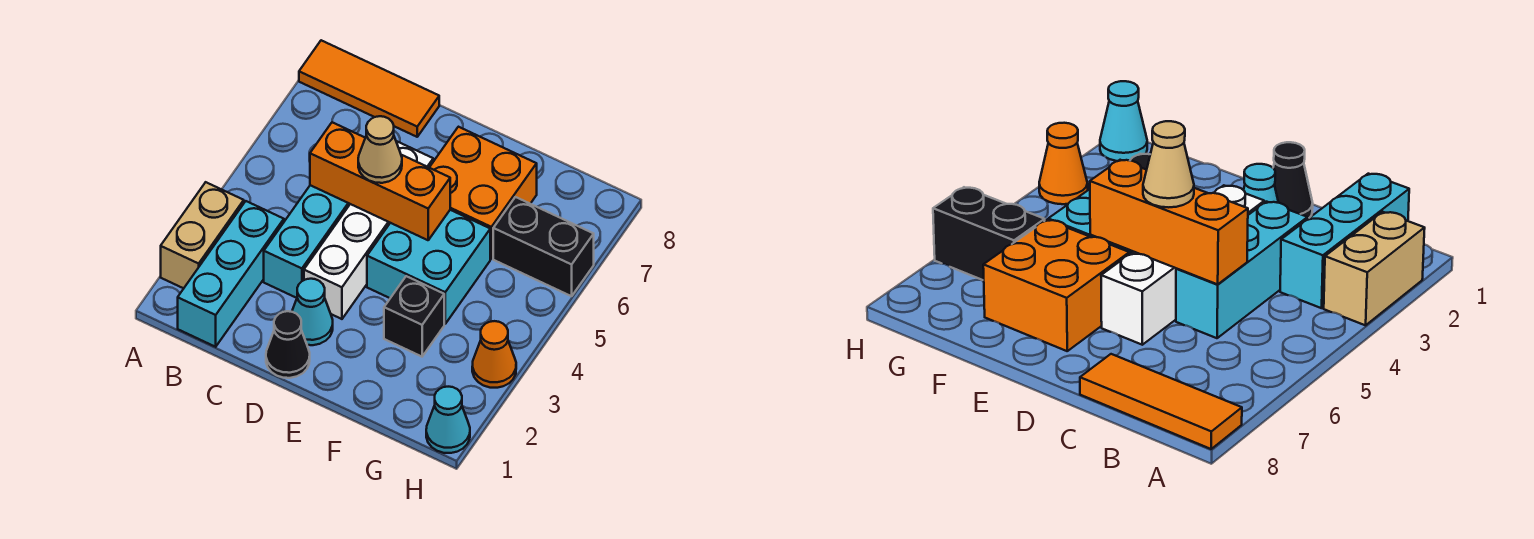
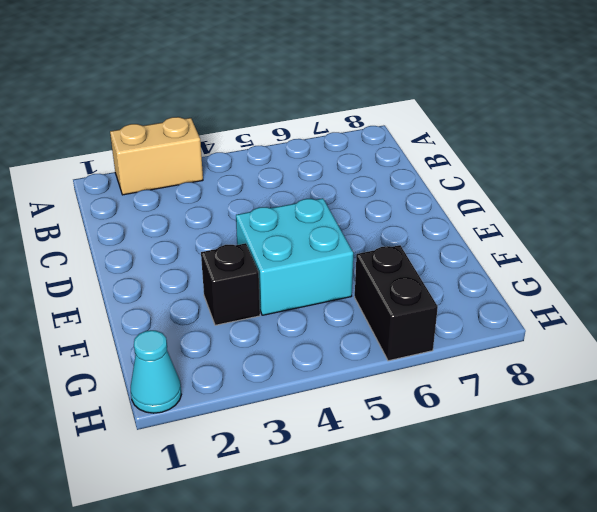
none -> orange tile A8:C8 level 1
none -> cyan brick B1:B3 level 1
none -> cyan brick C3:C5 level 1

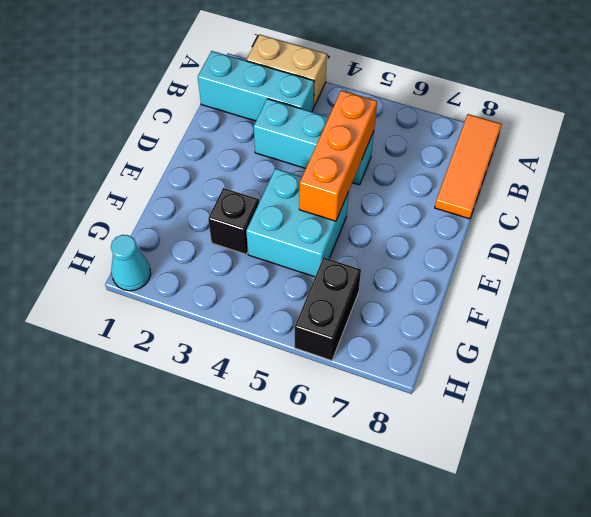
none -> black cone D1 level 1
none -> cyan cone D2 level 1
none -> white brick D3:D6 level 1

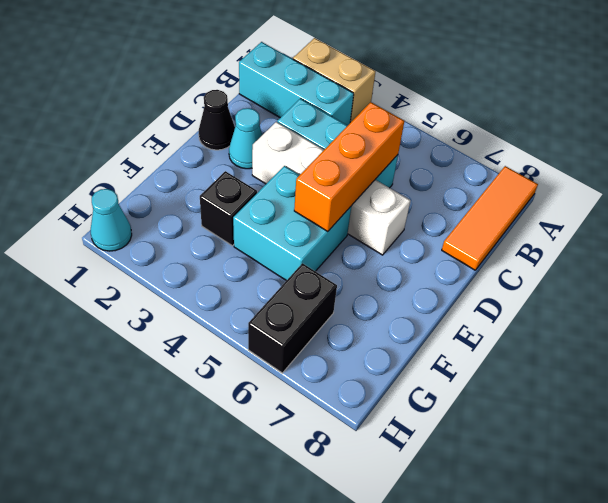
none -> orange brick E6:F7 level 1
none -> orange cone H3 level 1
none -> tan cone D5 level 3

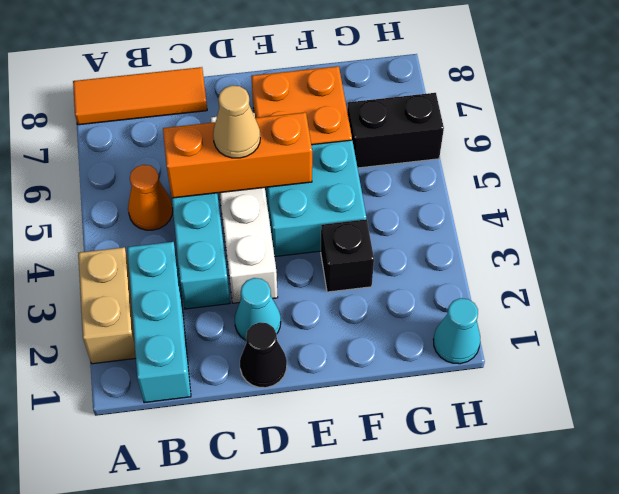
orange cone B5 level 1 -> orange cone H3 level 1

